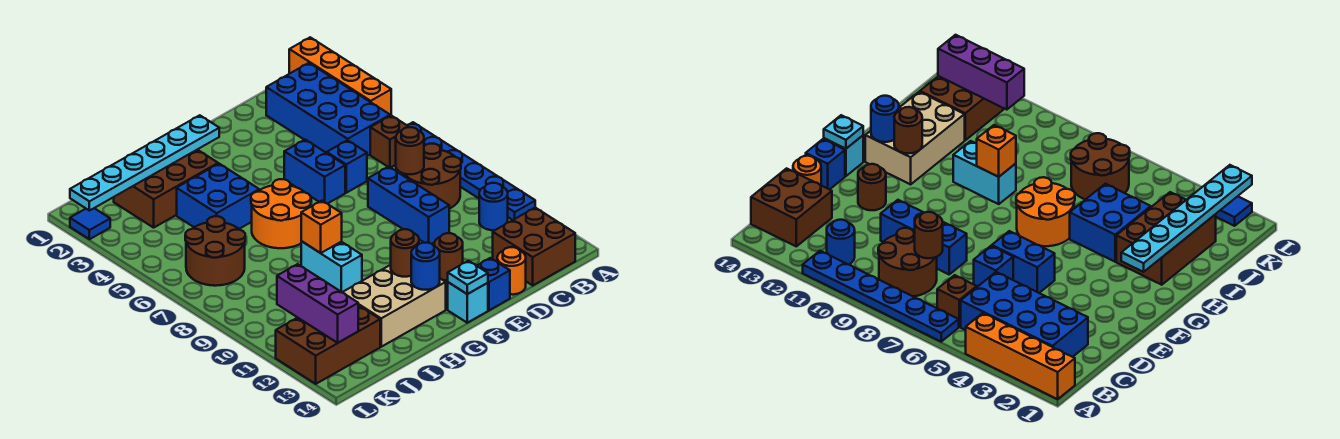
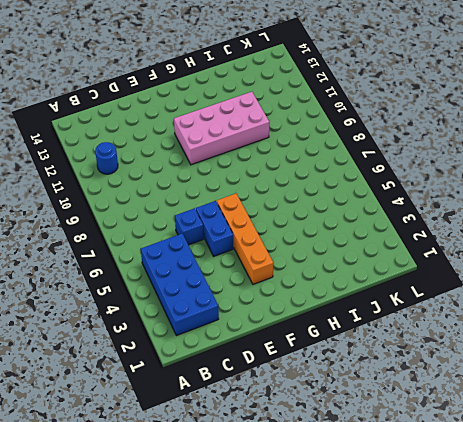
orange brick F3:F6 level 1 -> orange brick A1:A4 level 1
pink brick F10:I11 level 1 -> cyan brick H9:H10 level 1
none -> blue plate A6:A11 level 1
none -> brown brick B6 level 1
none -> brown round brick B8:C9 level 1

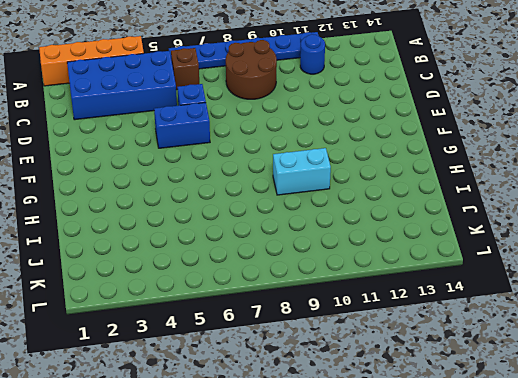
none -> brown brick B13:C14 level 1
none -> blue brick D8:D10 level 1
none -> orange round brick D14 level 1

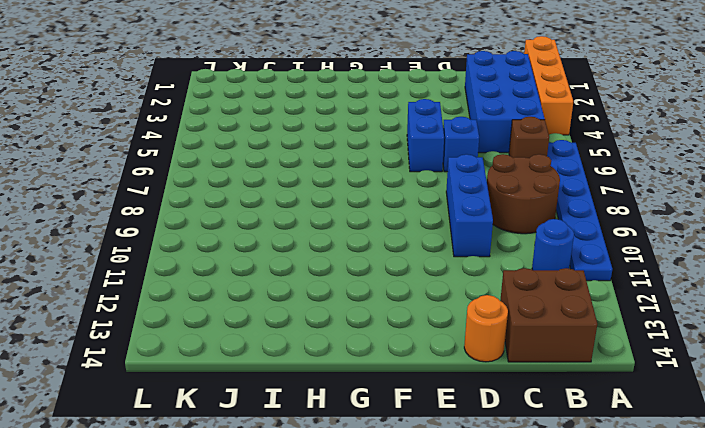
none -> brown round brick E12 level 1
none -> blue brick E14 level 1
none -> cyan brick F14 level 1

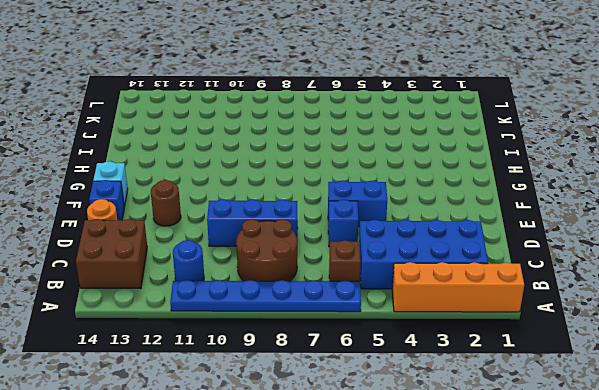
none -> orange round brick G6:H7 level 1
none -> tan brick G12:I13 level 1
none -> brown brick H2:J3 level 1

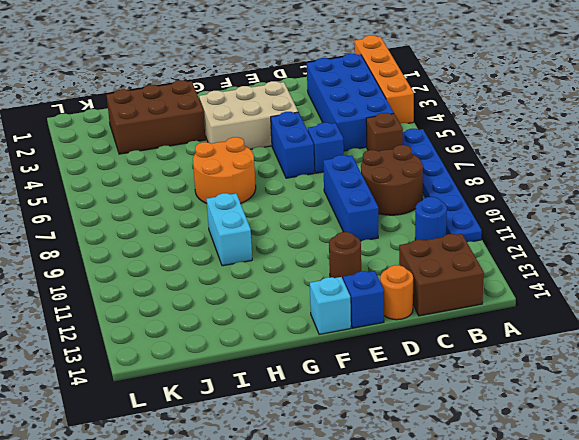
tan brick E3:G4 level 1 -> tan brick G12:I13 level 1
none -> blue brick H4:I5 level 1
none -> brown round brick J6:K7 level 1
none -> brown brick J12:L13 level 1

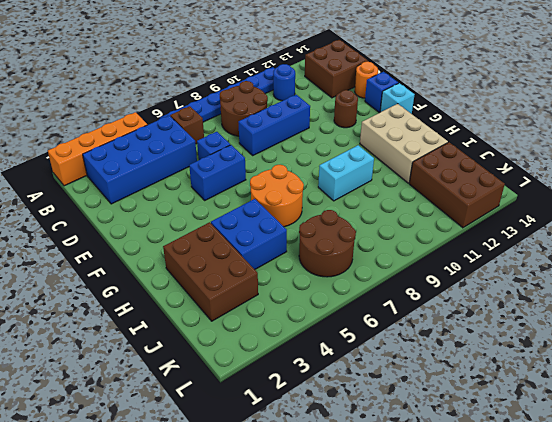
none -> blue tile L2 level 1
none -> brown round brick C8 level 2
none -> cyan plate F14 level 2

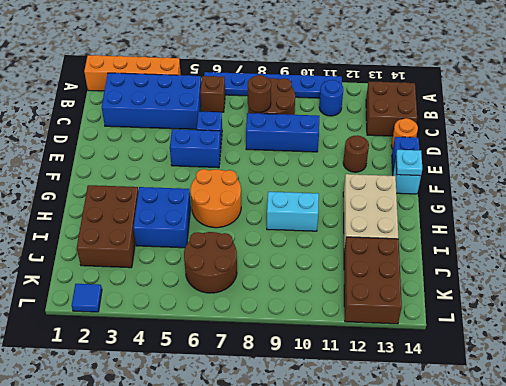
none -> cyan plate G2:L2 level 2
none -> brown round brick G12 level 2
none -> blue round brick G13 level 2

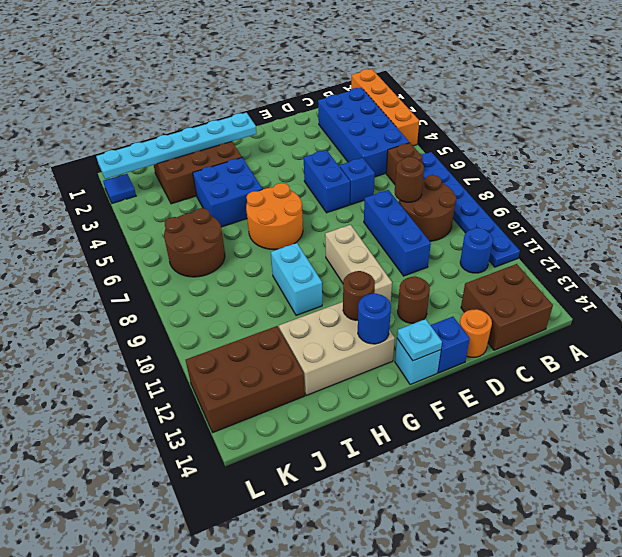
tan brick F9:F11 level 1 -> none
none -> orange brick H9 level 2
none -> purple brick K11:K13 level 2

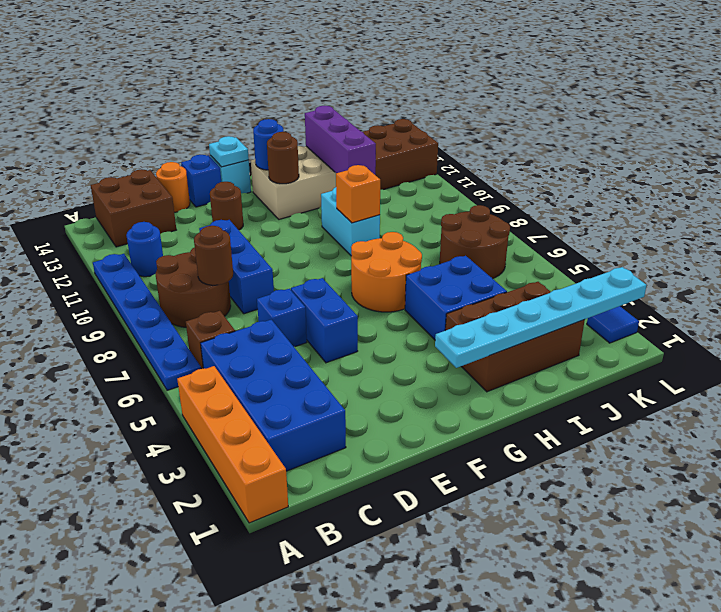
purple brick I11:I13 level 2 -> purple brick K11:K13 level 2

